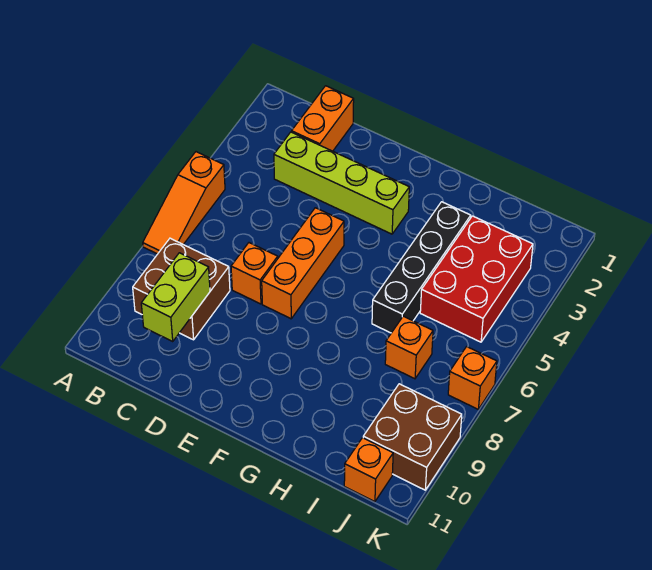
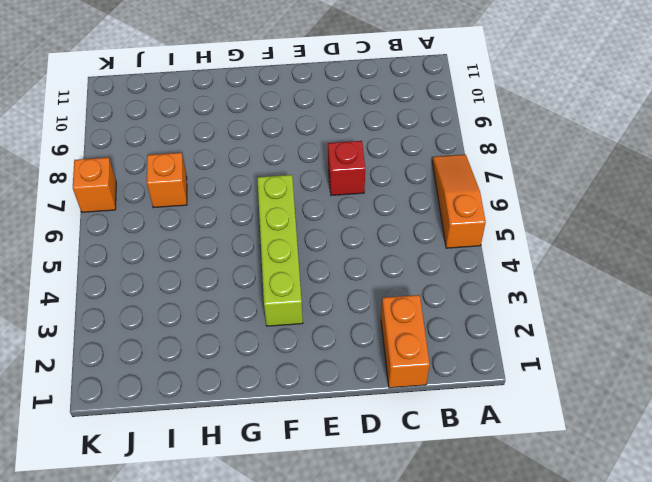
red brick D7 level 1 -> orange brick D7 level 1
lime brick F3:F6 level 1 -> lime brick C3:F3 level 1
none -> brown brick B8:C9 level 1
none -> orange brick E5:E7 level 1
none -> black brick H3:H6 level 1

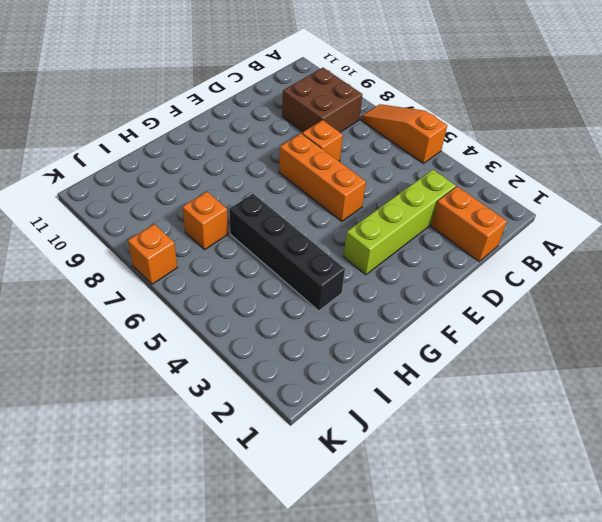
none -> red brick I3:J5 level 1
none -> brown brick J9:K10 level 1
none -> orange brick J11 level 1

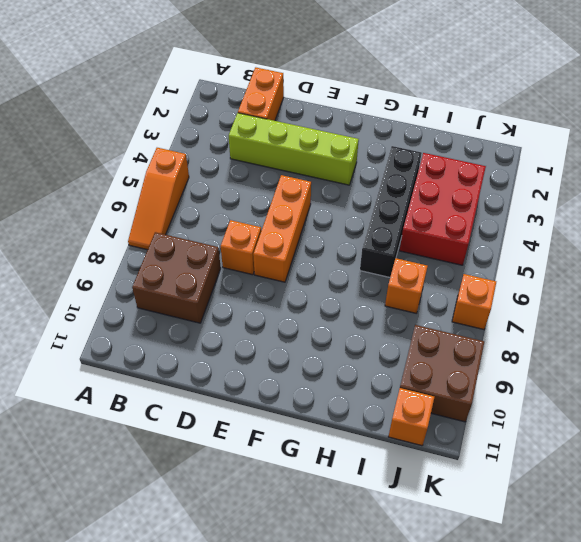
none -> lime brick C9:C10 level 2

